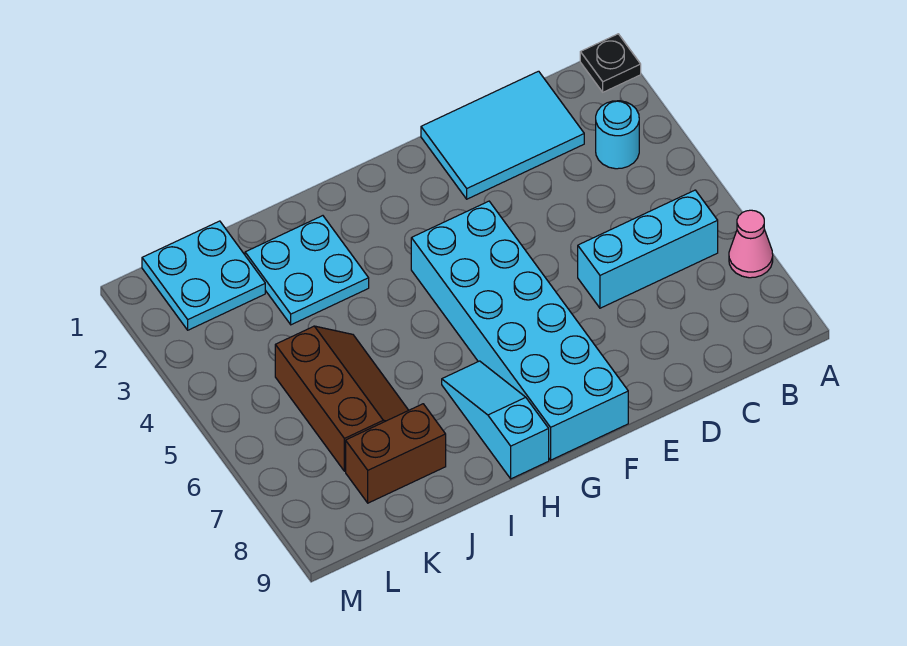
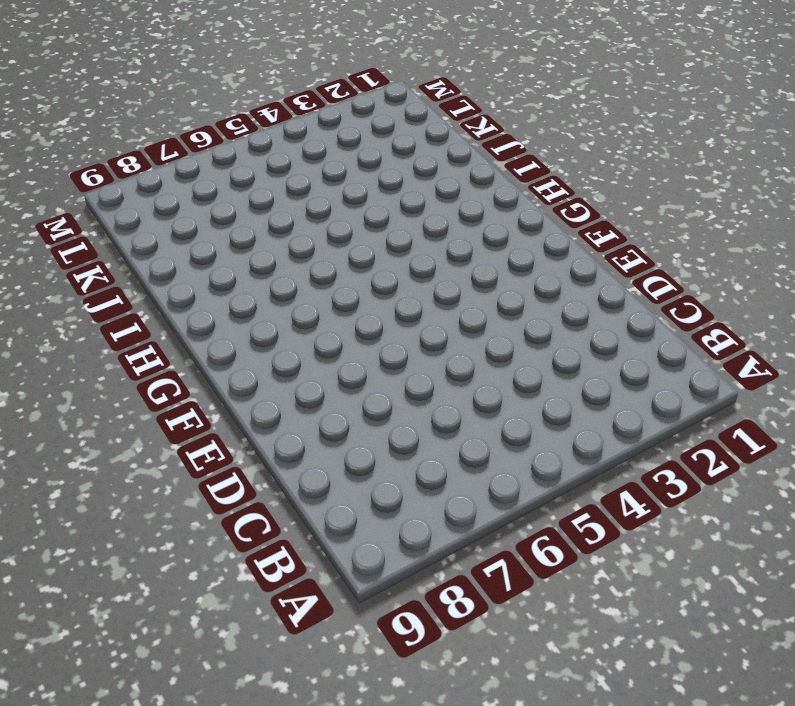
none -> black plate A1 level 1
none -> pink cone A7 level 1

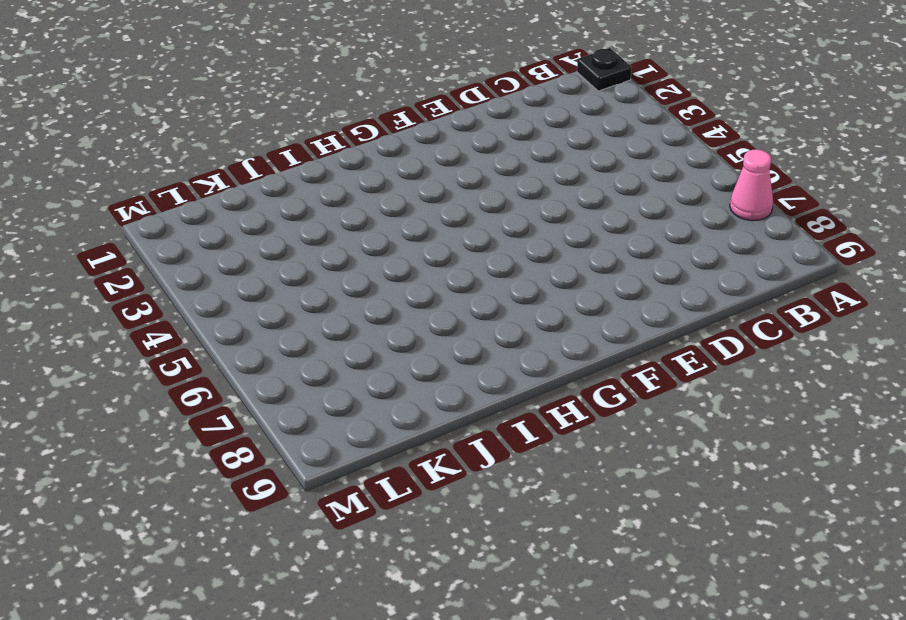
none -> cyan round brick B3 level 1
none -> cyan brick B6:D6 level 1

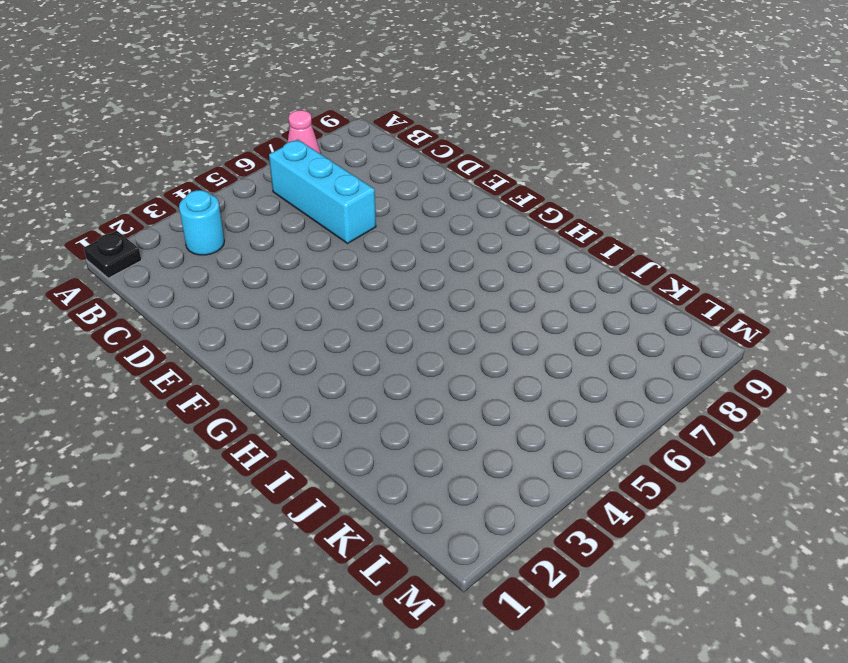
none -> cyan tile C1:E2 level 1
none -> cyan brick F4:G9 level 1

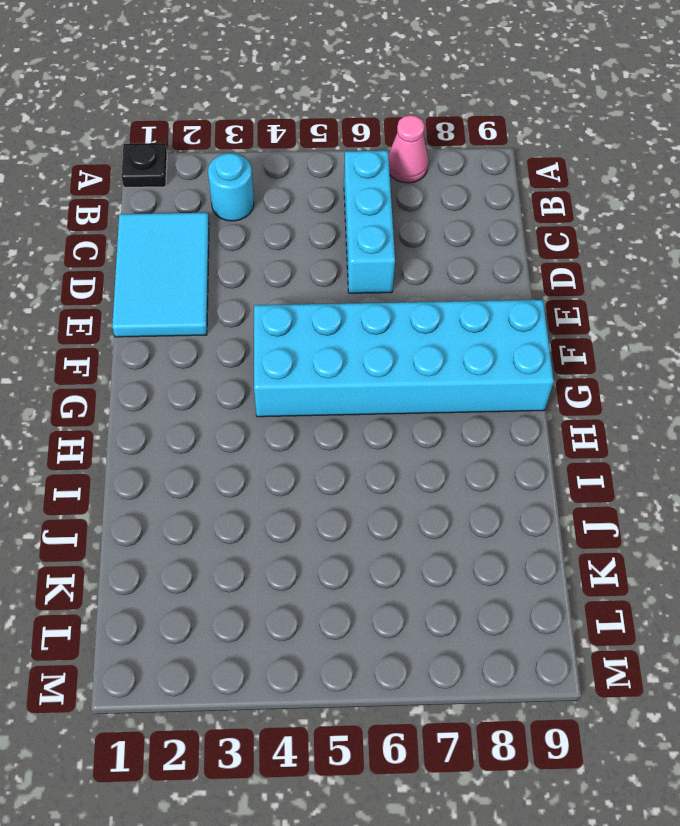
none -> cyan slope H7:H9 level 1 top 9
none -> cyan plate I2:J3 level 1

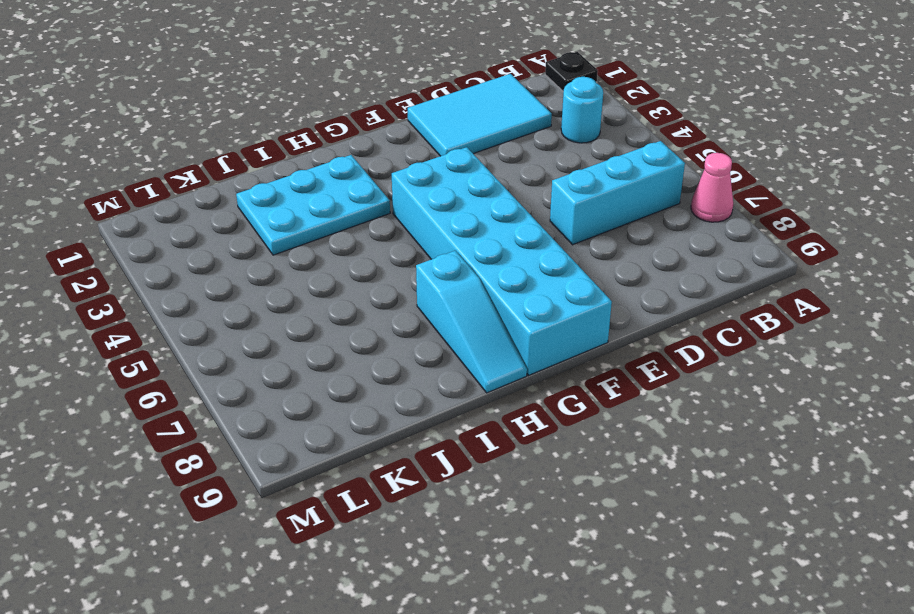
cyan plate H2:J3 level 1 -> cyan plate I2:J3 level 1
cyan slope H7:H9 level 1 top 7 -> cyan slope H7:H9 level 1 top 9
none -> brown slope J5:K7 level 1 top K
none -> brown brick J8:K8 level 1

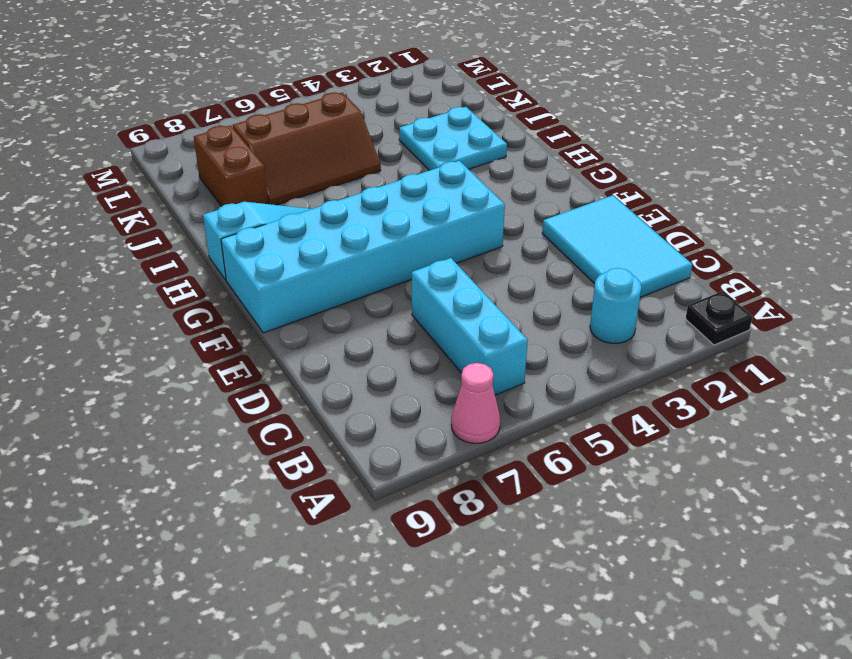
none -> cyan plate K1:L2 level 1

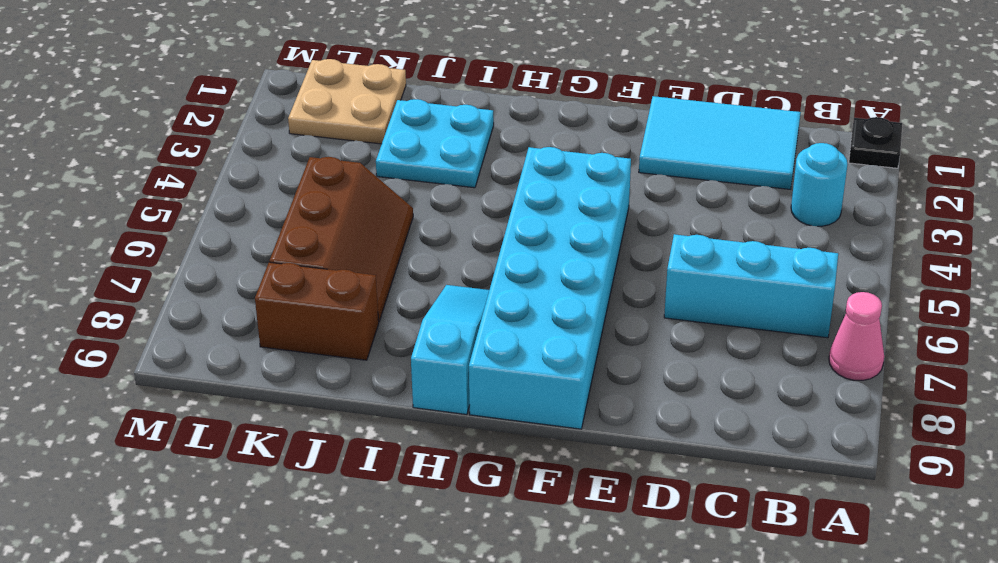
tan plate K1:L2 level 1 -> cyan plate K1:L2 level 1

